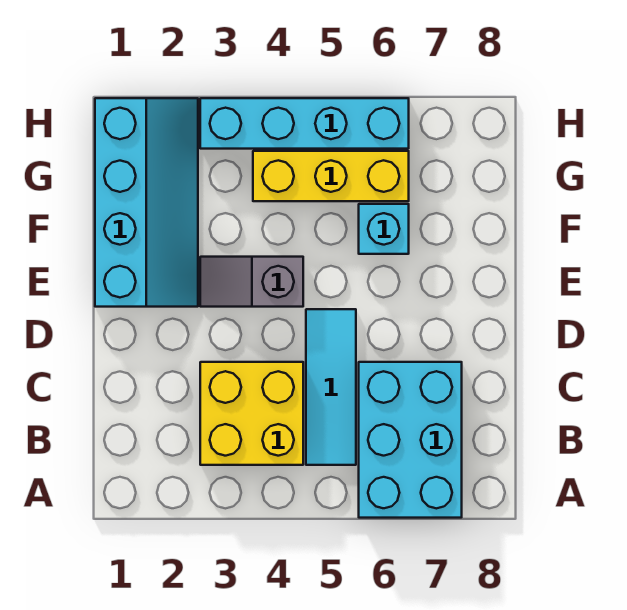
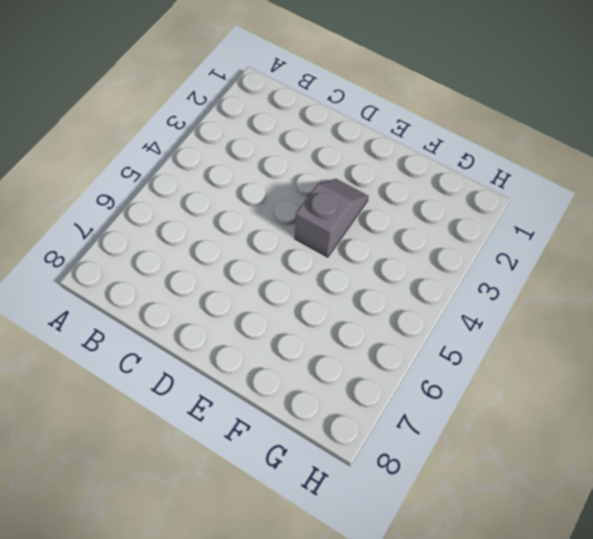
none -> cyan brick A6:C7 level 1
none -> yellow brick B3:C4 level 1

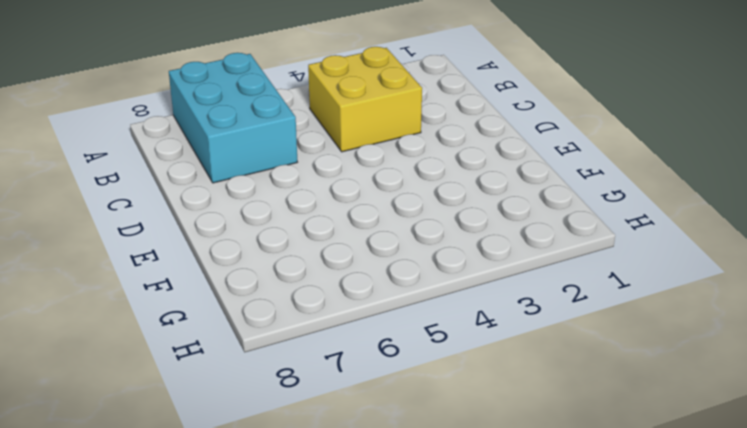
none -> cyan tile B5:D5 level 1
none -> cyan slope E1:H2 level 1 top 1

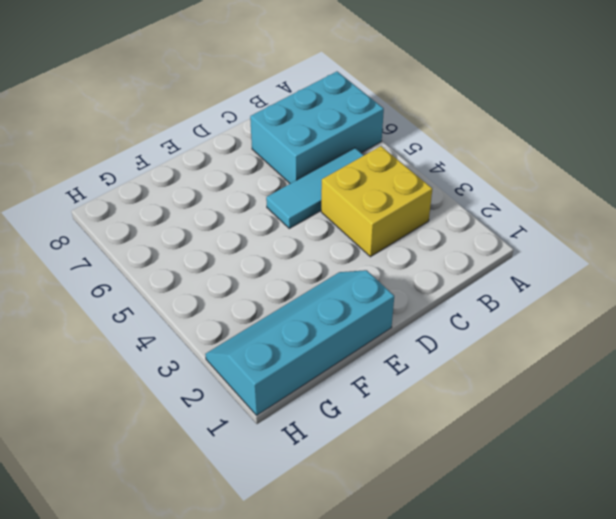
none -> grey slope E3:E4 level 1 top 4
none -> cyan brick F6 level 1

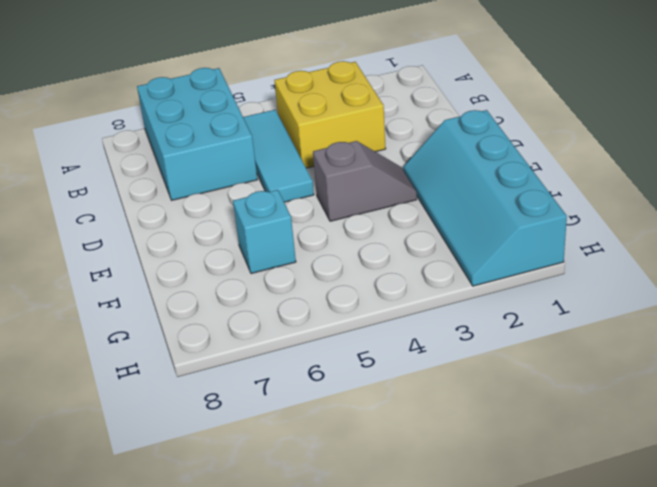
none -> yellow brick G4:G6 level 1
none -> cyan brick H3:H6 level 1

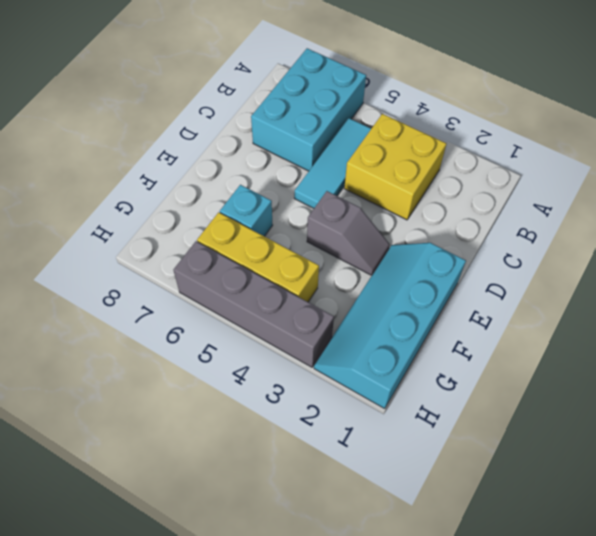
grey brick H3:H6 level 1 -> cyan brick H3:H6 level 1

